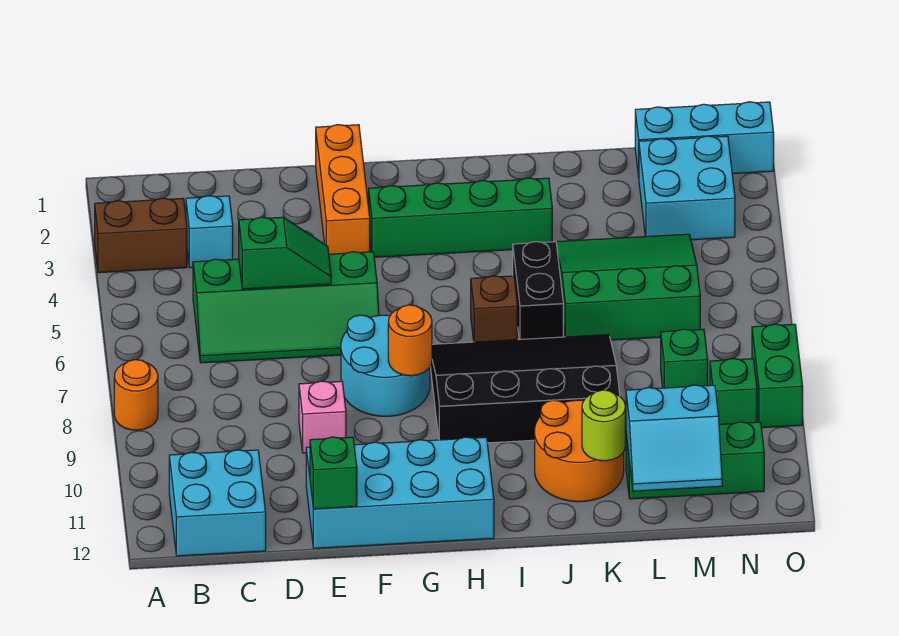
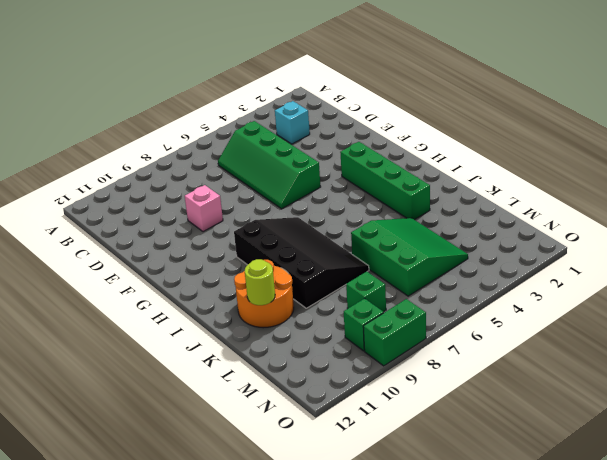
none -> brown brick A3:B3 level 1
none -> orange round brick A8 level 1
none -> cyan brick B11:C12 level 1

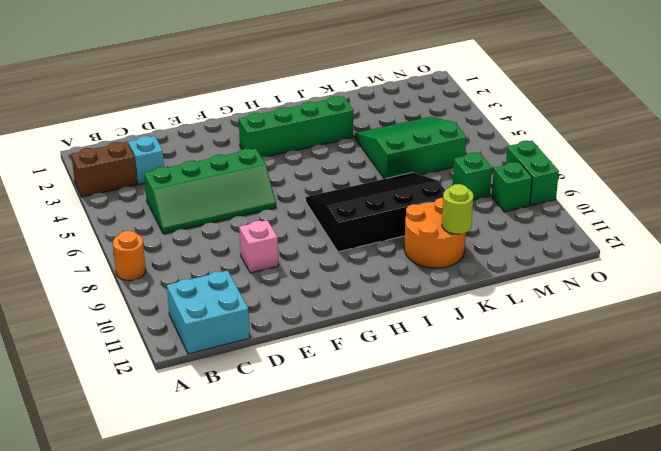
none -> cyan brick E11:H12 level 1
none -> orange brick F1:F3 level 1
none -> cyan round brick F7:G8 level 1

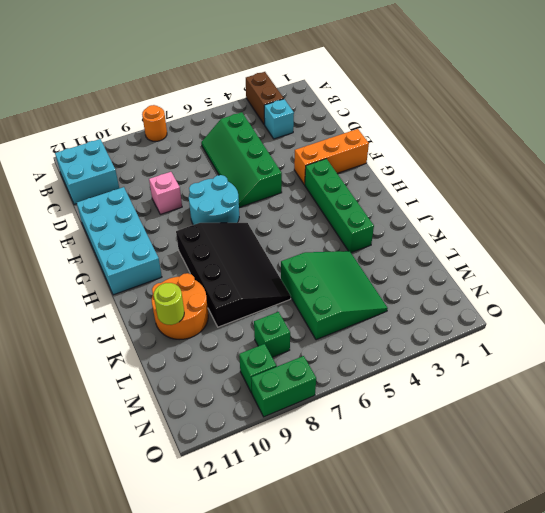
none -> brown brick I6 level 1
none -> black brick J5:J6 level 1
none -> green brick L11:N11 level 1

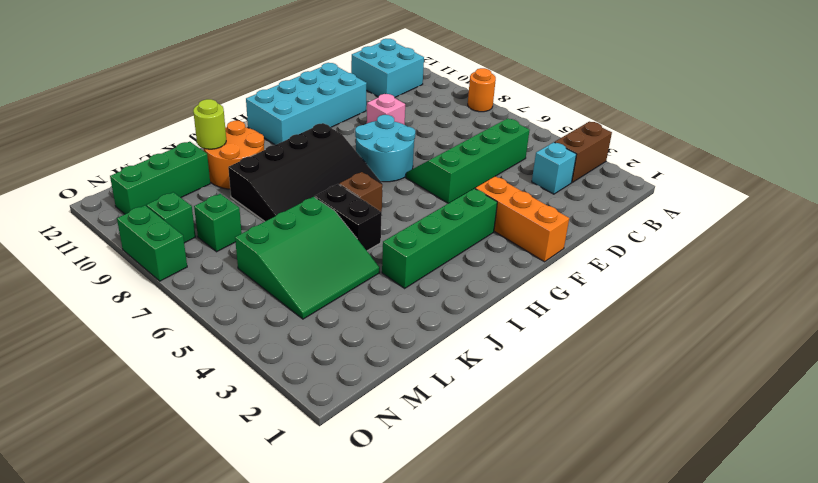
none -> cyan brick M1:O1 level 1
none -> cyan brick M2:N3 level 1
none -> green slope D5:E5 level 2 top D

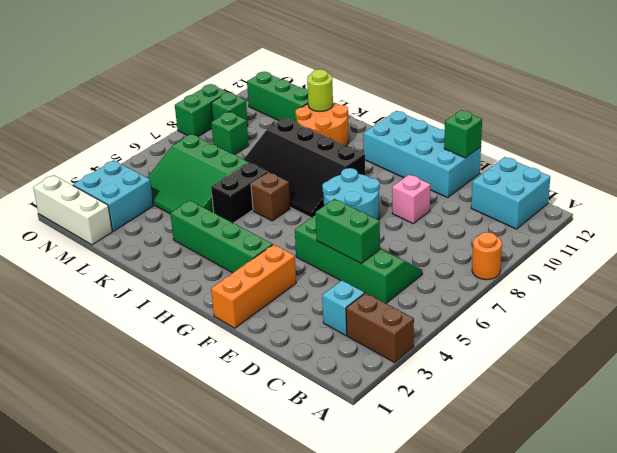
green brick D5:E5 level 2 -> green slope D5:E5 level 2 top D
white brick M1:O1 level 1 -> cyan brick M1:O1 level 1
none -> orange round brick G8 level 2
none -> cyan slope L11:M12 level 2 top 11

